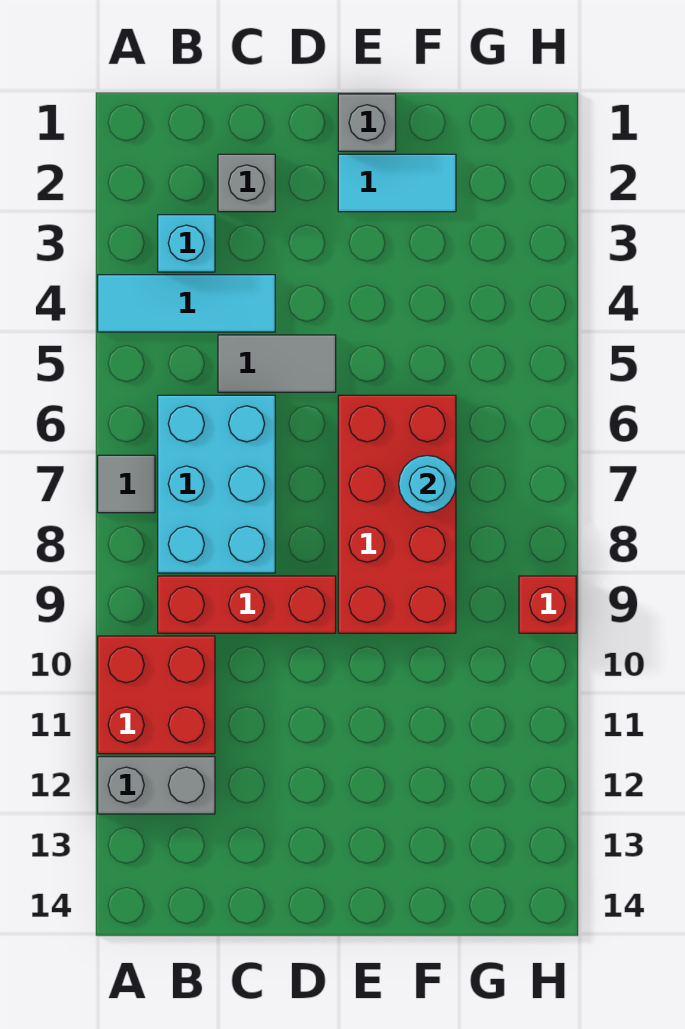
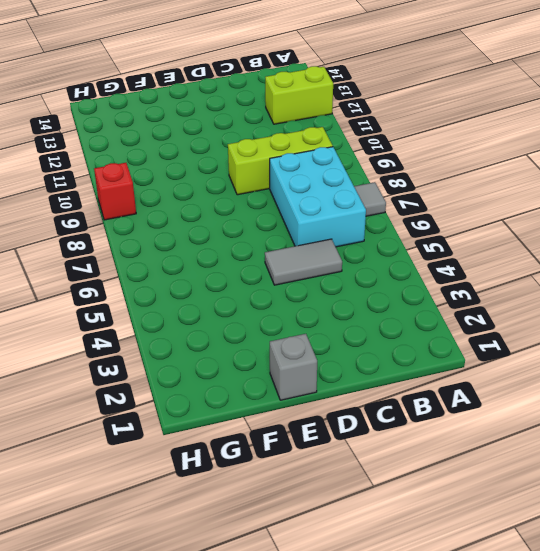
lime brick A12:B12 level 1 -> grey brick A12:B12 level 1
lime brick B9:D9 level 1 -> red brick B9:D9 level 1
none -> cyan tile A4:C4 level 1
none -> red brick A10:B11 level 1
none -> cyan brick B3 level 1

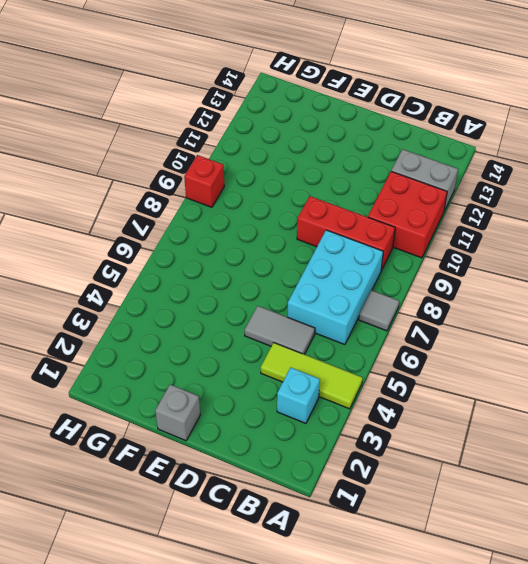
lime tile A4:C4 level 1 -> cyan tile A4:C4 level 1
none -> grey brick C2 level 1
none -> cyan tile E2:F2 level 1
none -> red brick E6:F9 level 1

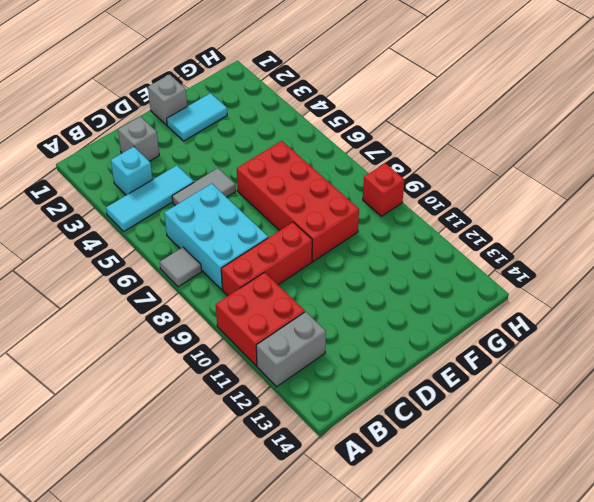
none -> cyan round brick F7 level 2

